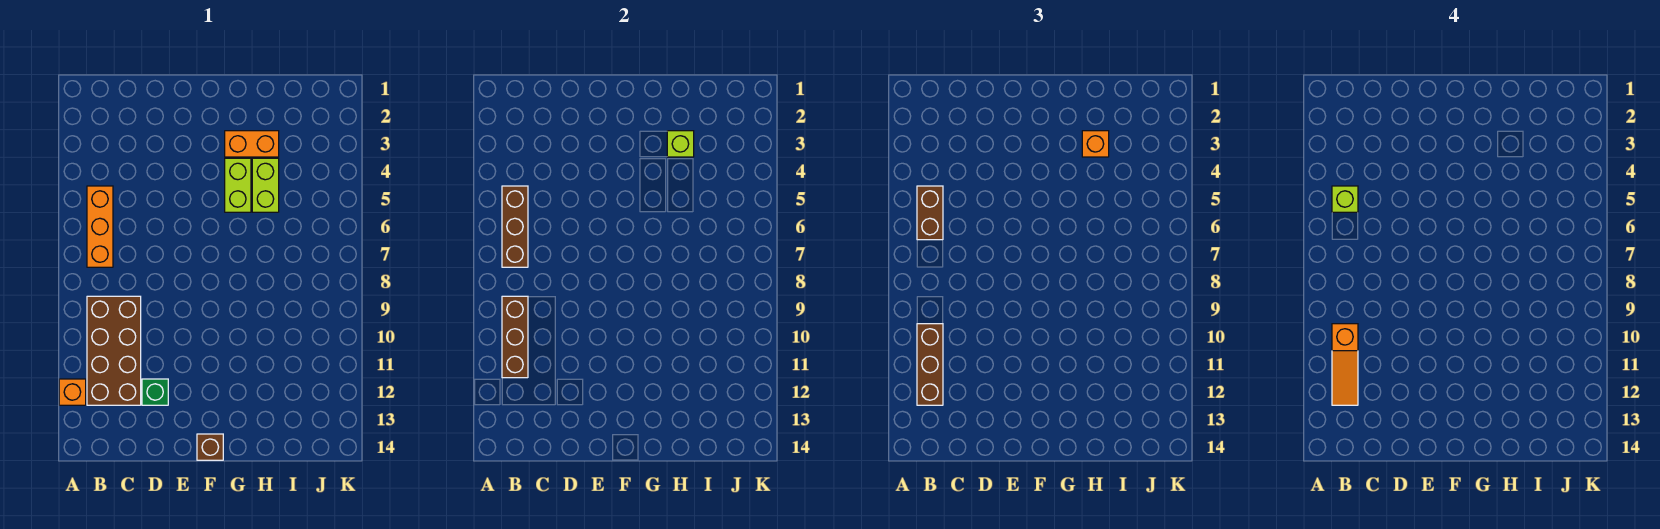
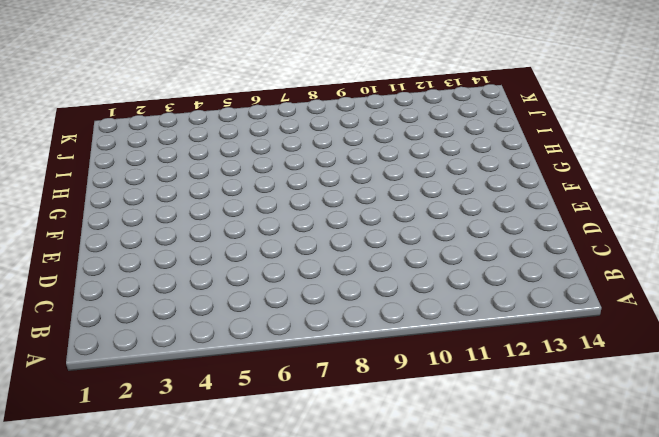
none -> orange brick A12 level 1
none -> orange brick B5:B7 level 1
none -> brown brick B9:C12 level 1

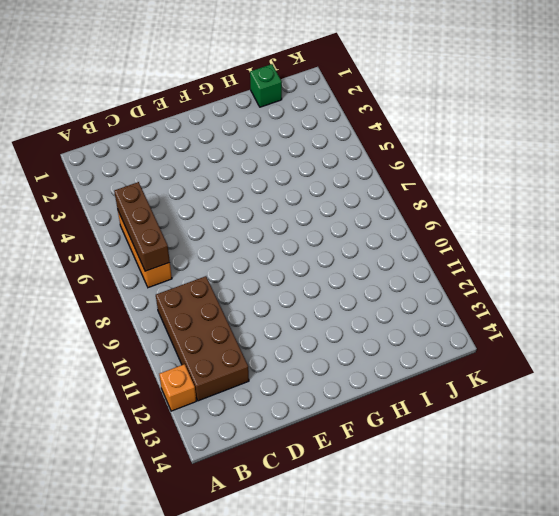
green brick I1 level 1 -> green brick D12 level 1
none -> brown brick F14 level 1
none -> orange brick G3:H3 level 1
none -> lime brick G4:G5 level 1

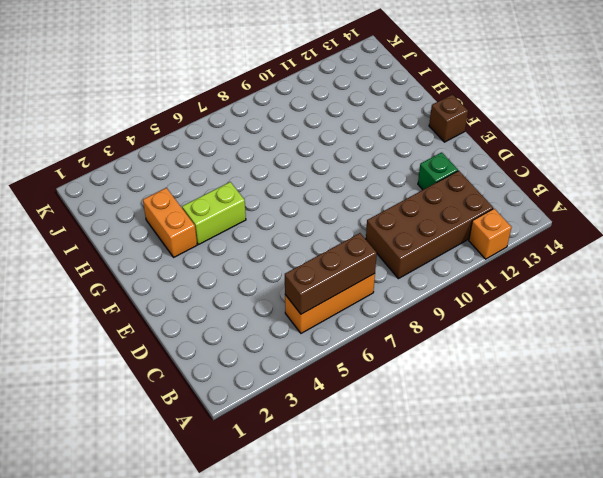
none -> lime brick H4:H5 level 1
none -> brown brick B9:B11 level 2
none -> lime brick H3 level 2

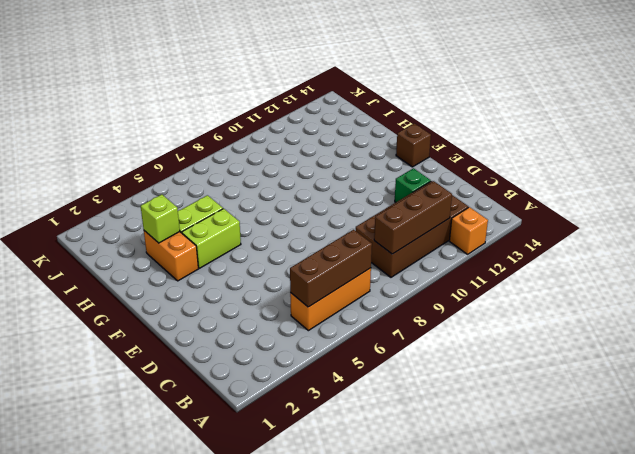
none -> brown brick B5:B6 level 3
none -> brown brick B10:B12 level 3
none -> orange brick H3 level 3

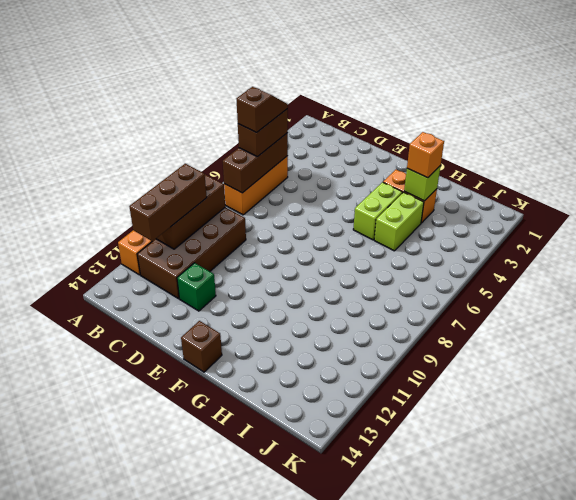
brown slope B5:B6 level 4 top 6 -> lime brick B5 level 4
none -> orange slope B10:B12 level 4 top 10

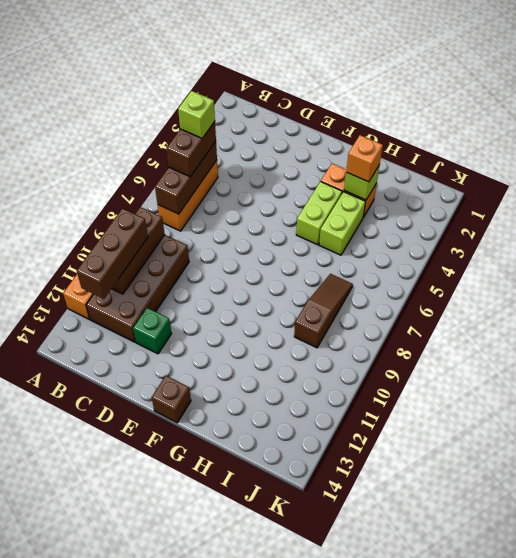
brown slope I7:I9 level 1 top 9 -> none
none -> orange slope B10:B12 level 4 top 10

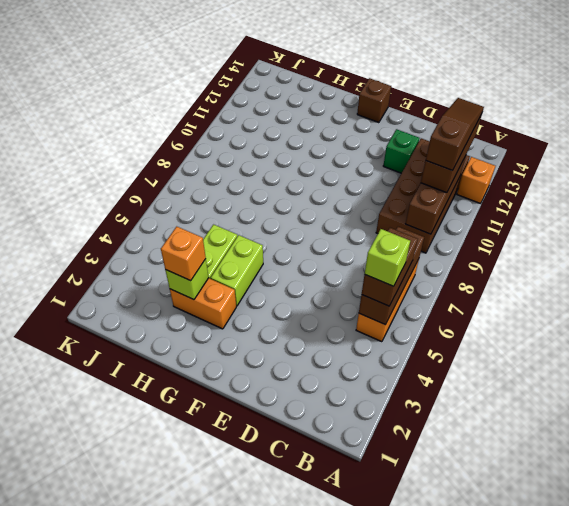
brown slope B10:B12 level 4 top 10 -> orange slope B10:B12 level 4 top 10

